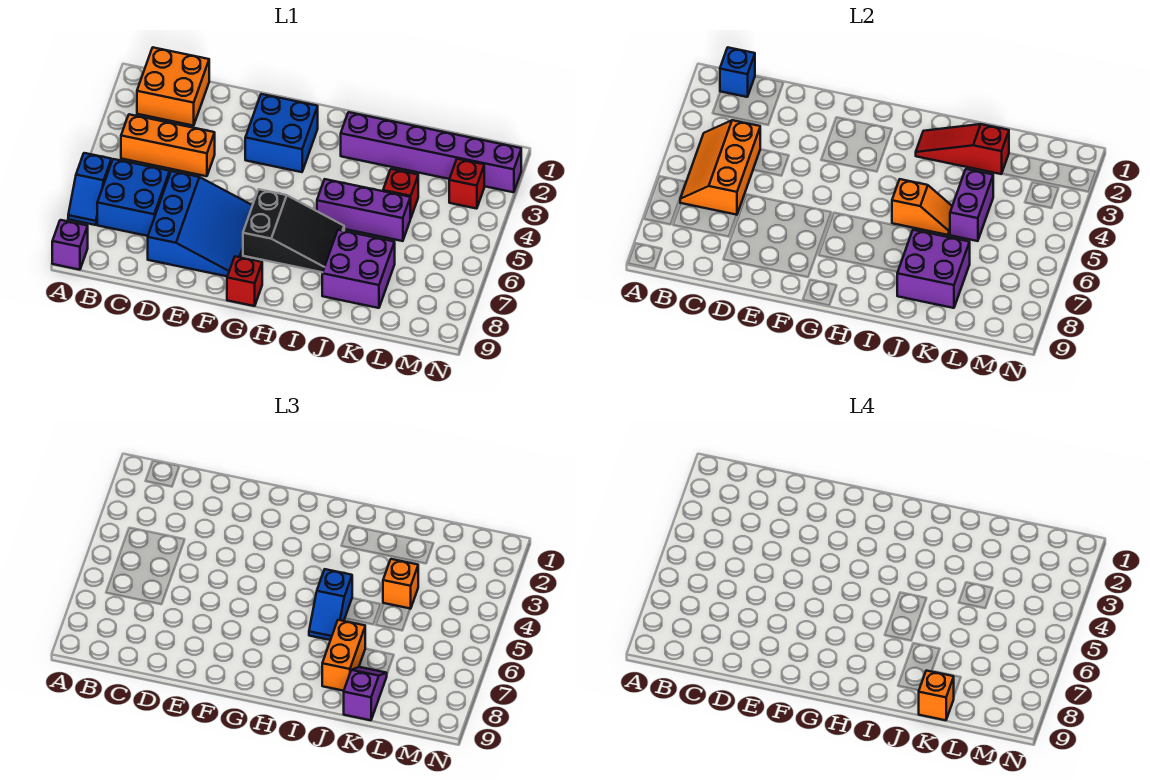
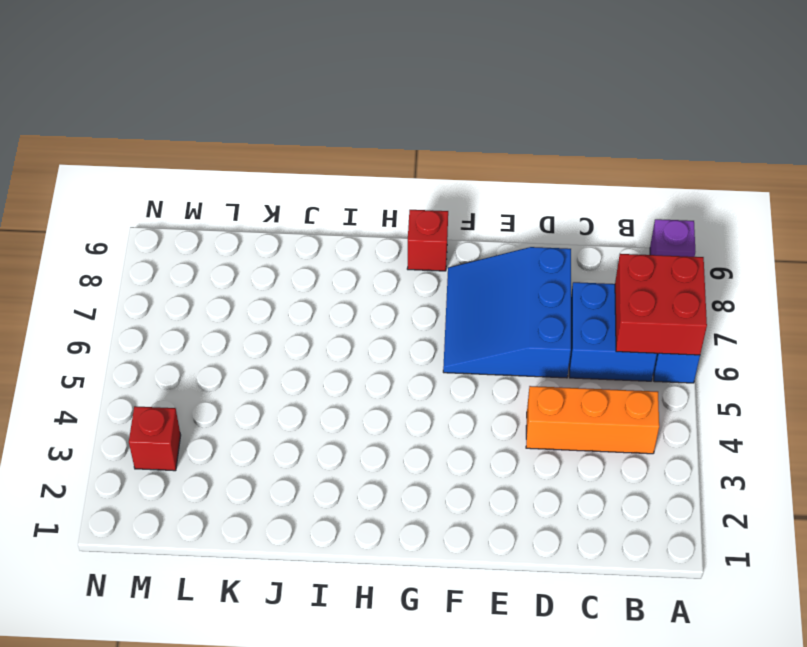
red brick A6:B7 level 2 -> orange slope B4:C6 level 2 top C
none -> orange brick B1:C2 level 1
none -> blue brick F2:G3 level 1
none -> black slope G6:I7 level 1 top G

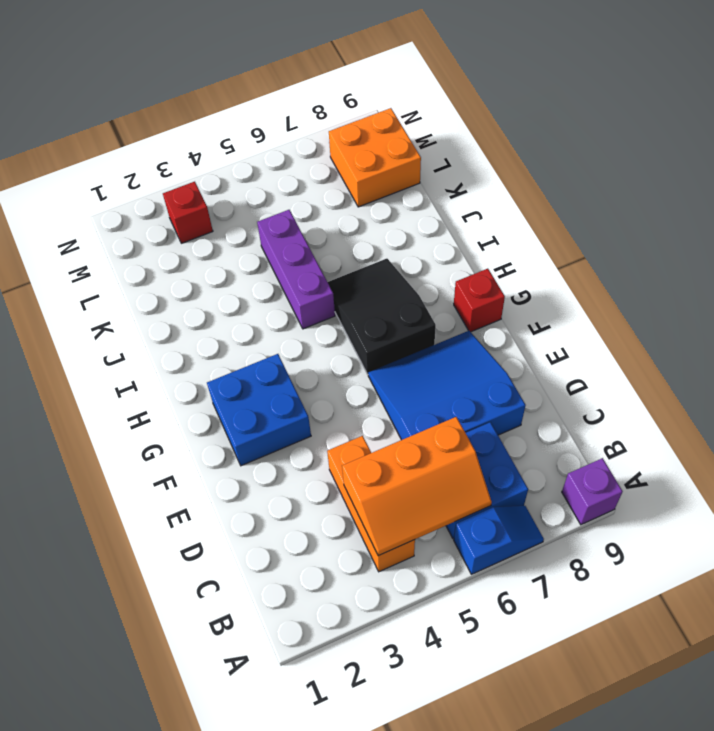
orange brick L8:M9 level 1 -> orange brick B1:C2 level 1
none -> purple brick I2:N2 level 1
none -> purple brick J7:K8 level 1
none -> red brick K4 level 1

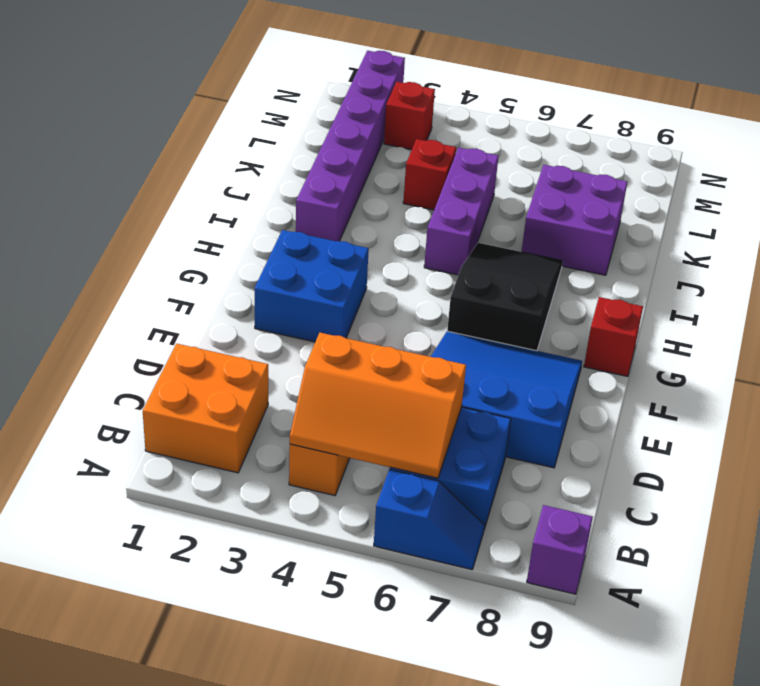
none -> blue brick B1 level 2
none -> red slope I2:K2 level 2 top K
none -> orange slope I5:J5 level 2 top I

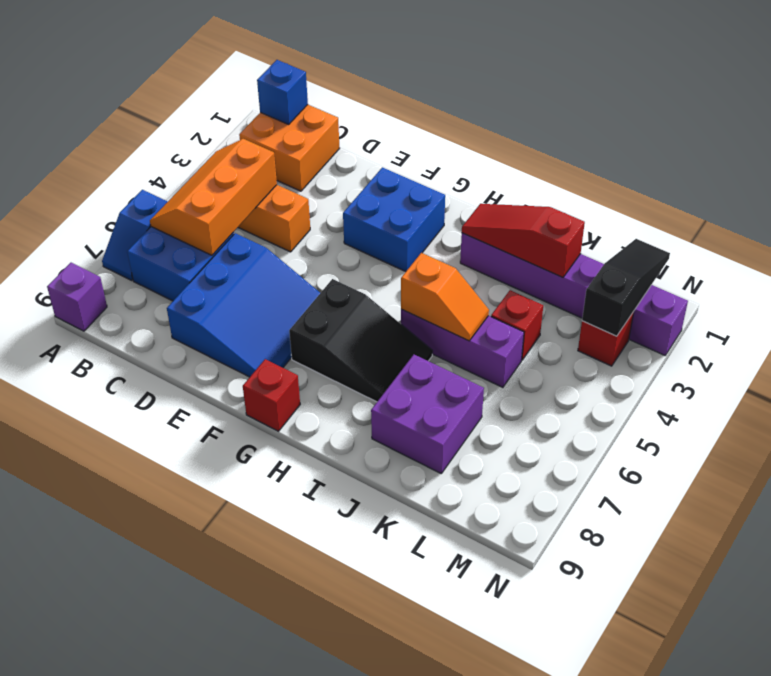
black slope M1:M3 level 2 top 3 -> none
none -> purple brick J7:K8 level 2
none -> purple brick K4:K5 level 2
none -> blue slope I5:I6 level 3 top 5

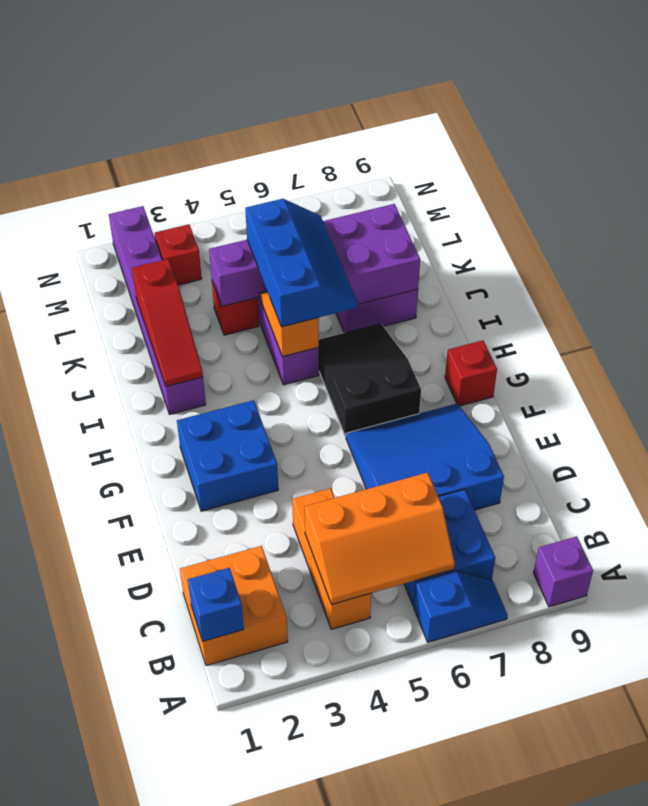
blue slope I5:K6 level 3 top 5 -> blue slope I5:I6 level 3 top 5
none -> orange brick J7:J8 level 3
none -> orange brick K4 level 3
none -> purple slope K8:K9 level 3 top 9

